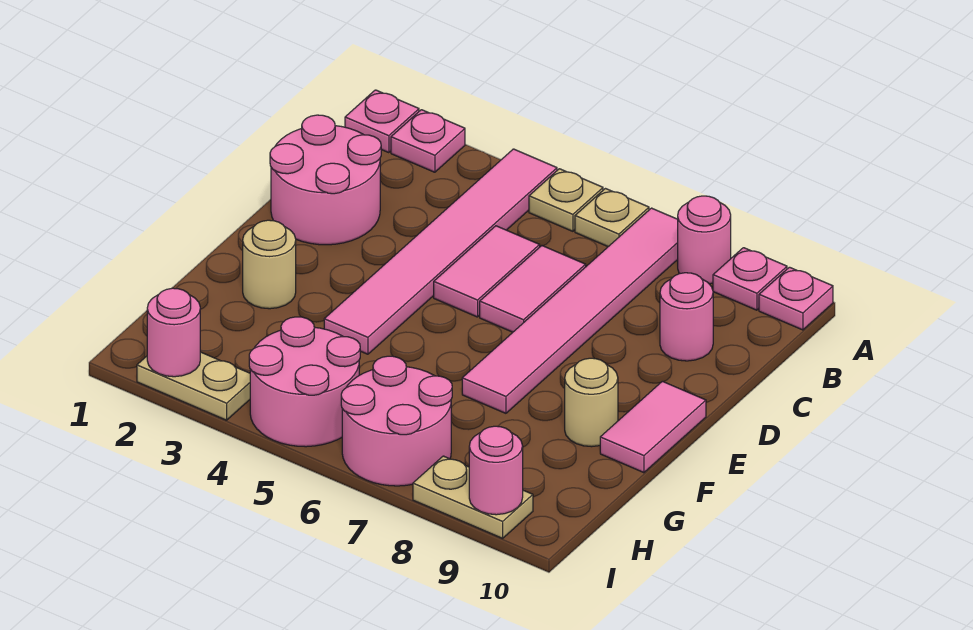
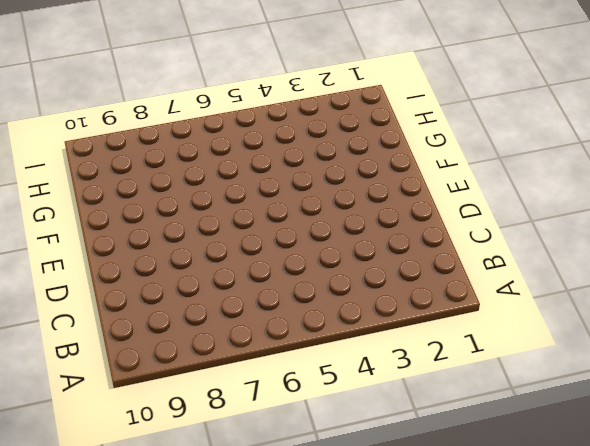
none -> pink plate A1 level 1
none -> pink plate A2 level 1
none -> pink tile A4:F4 level 1

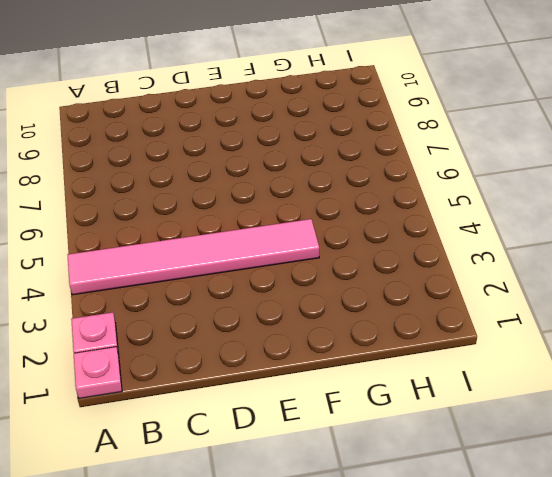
none -> tan plate A5 level 1
none -> tan plate A6 level 1
none -> pink tile A7:F7 level 1

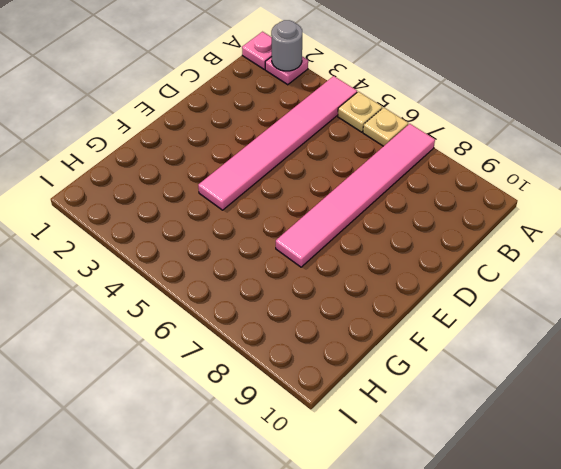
grey round brick A2 level 2 -> none
none -> pink round brick A8 level 1
none -> pink plate A9 level 1
none -> pink plate A10 level 1

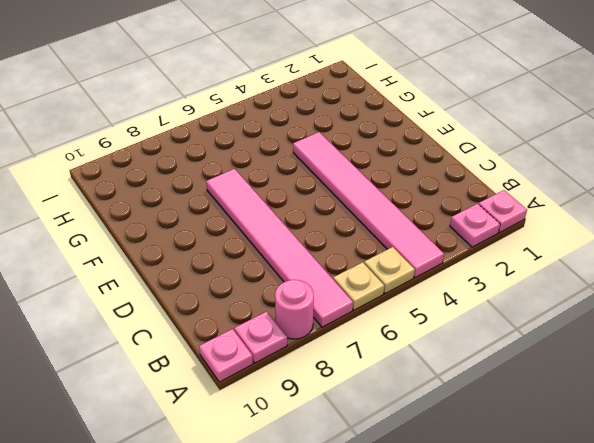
none -> pink round brick C1:D2 level 1
none -> pink tile C5:D5 level 1
none -> pink tile C6:D6 level 1

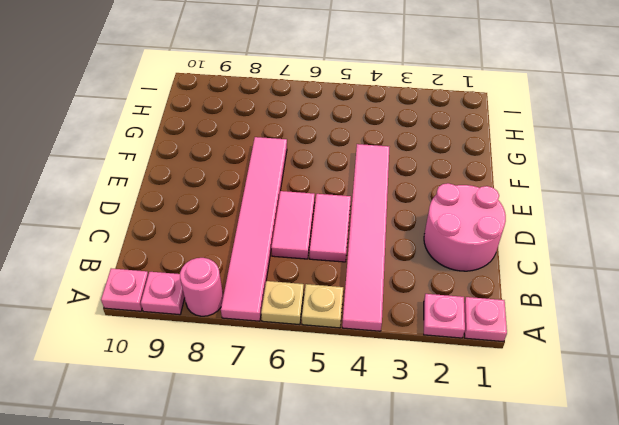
none -> pink round brick C9 level 1
none -> pink tile E10:F10 level 1
none -> tan round brick F2 level 1

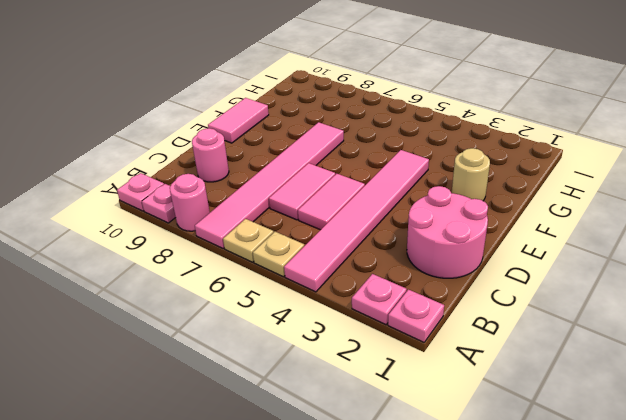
none -> tan round brick F9 level 1
none -> pink round brick H4:I5 level 1
none -> pink round brick H6:I7 level 1

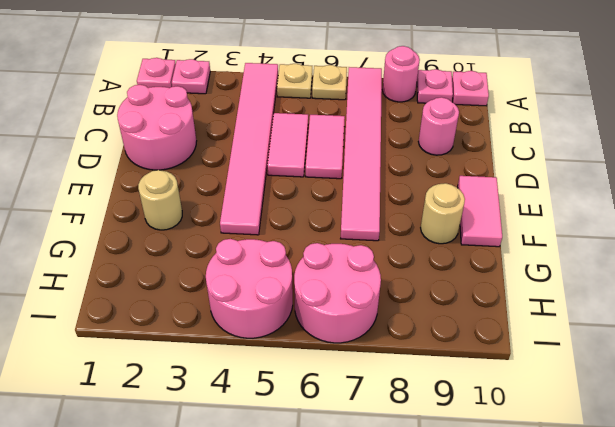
none -> tan plate I2:I3 level 1
none -> tan plate I8:I9 level 1
none -> pink round brick I2 level 2

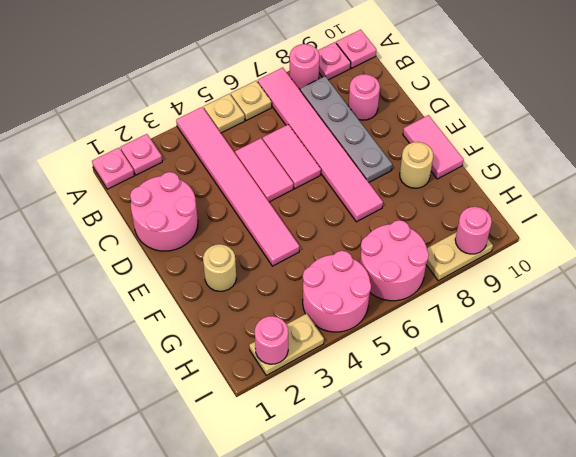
grey plate B8:E8 level 1 -> none

